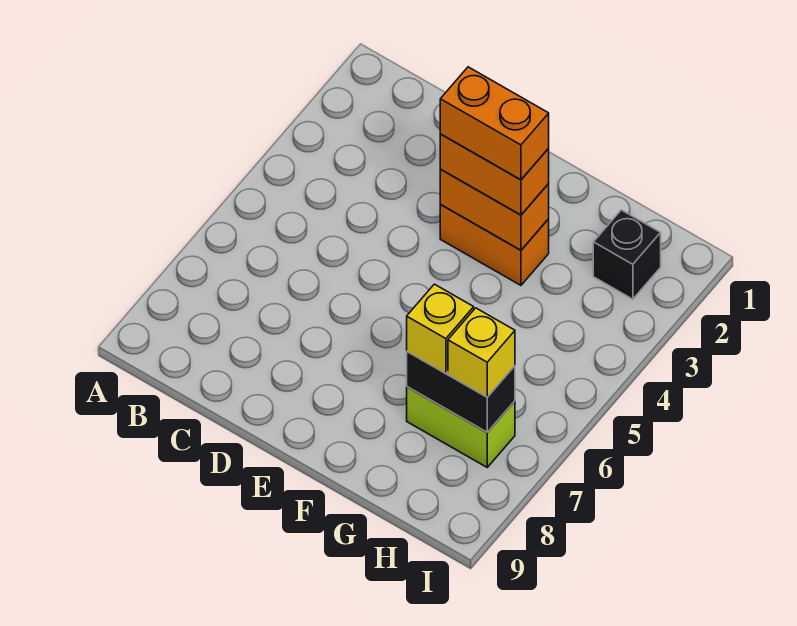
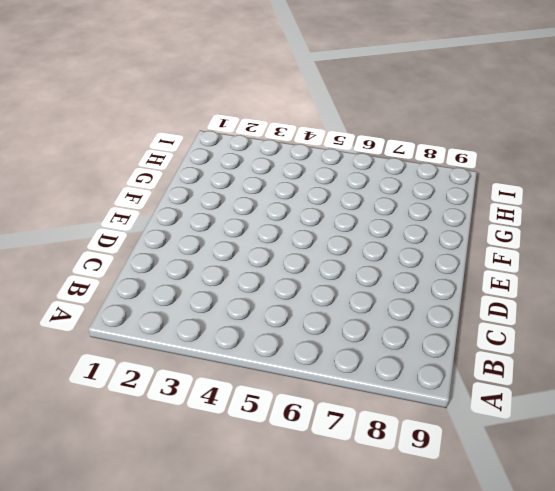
none -> orange brick E3:F3 level 1
none -> lime brick G7:H7 level 1

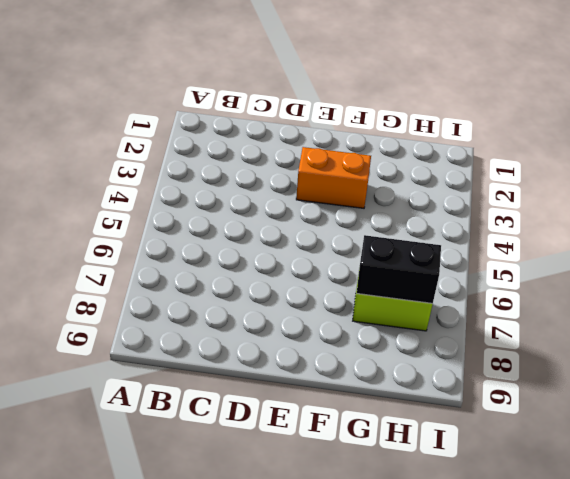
none -> black brick H2 level 1
none -> orange brick E3:F3 level 2

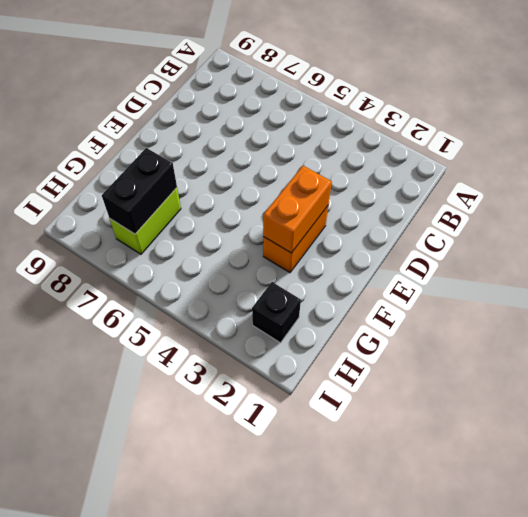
none -> orange brick E3:F3 level 3
none -> yellow brick G7 level 3

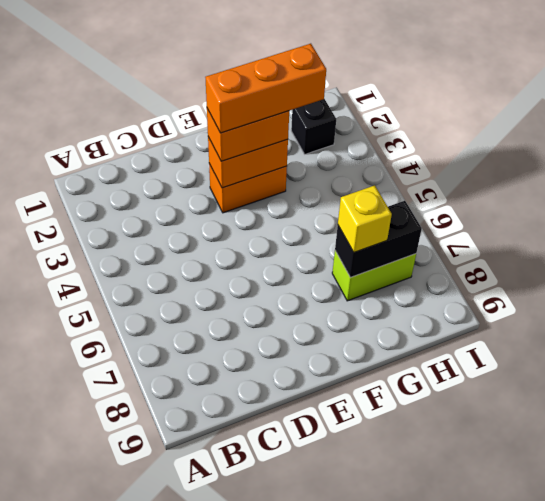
orange brick E3:G3 level 4 -> orange brick E3:F3 level 4
none -> yellow brick H7 level 3

